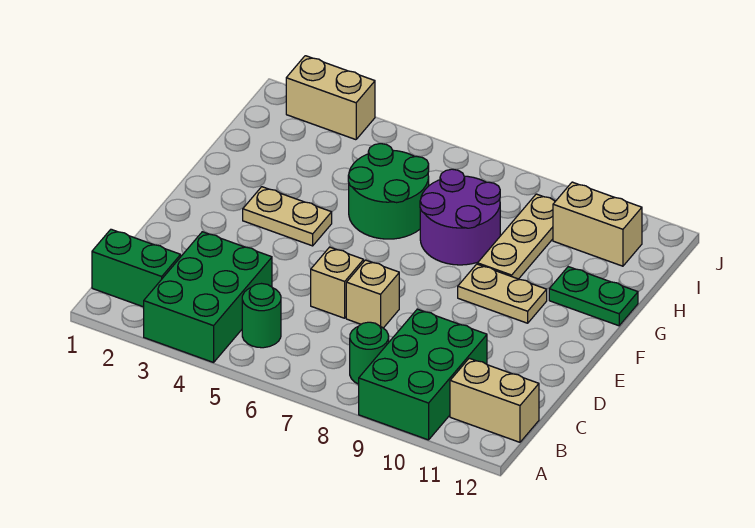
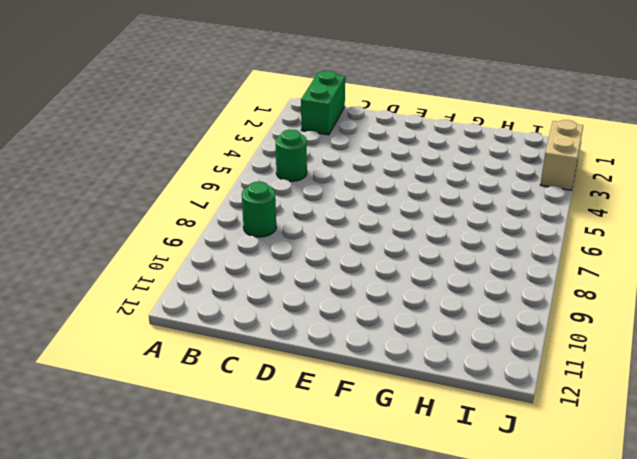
none -> green brick A3:C4 level 1
none -> green brick A9:C10 level 1
none -> tan brick B11:B12 level 1

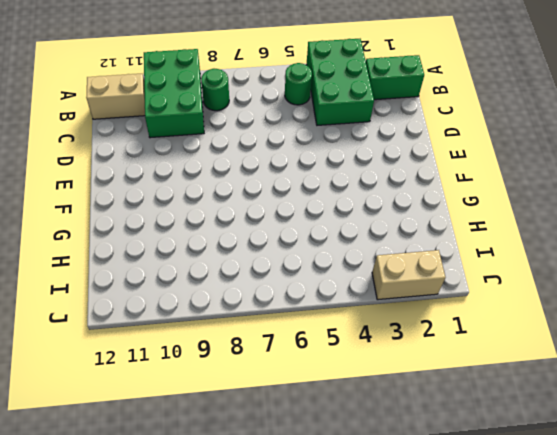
none -> tan brick D6 level 1
none -> tan brick D7 level 1
none -> tan plate F3:F4 level 1

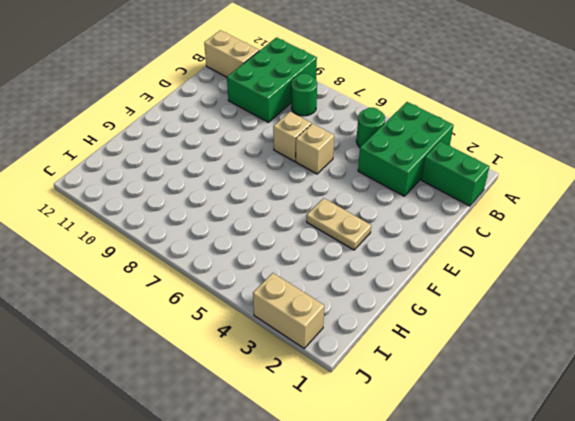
none -> tan plate F9:F10 level 1
none -> green round brick G5:H6 level 1
none -> purple round brick G7:H8 level 1

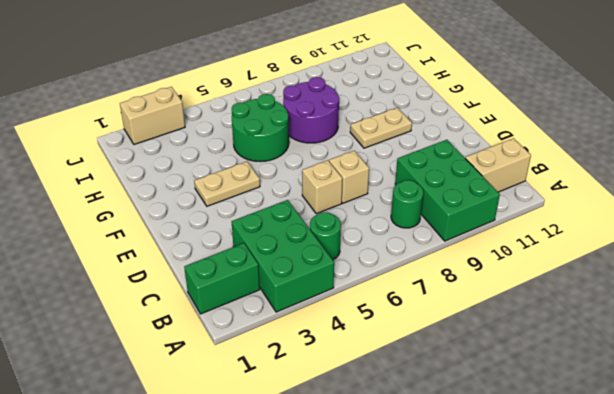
none -> tan plate G9:I9 level 1
none -> green plate G11:G12 level 1
none -> tan brick I10:I11 level 1

